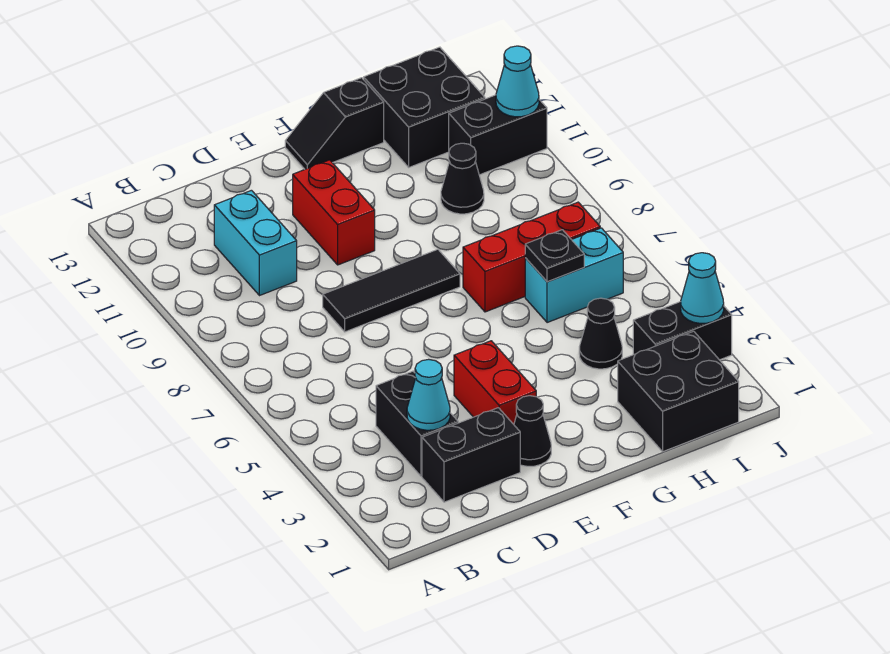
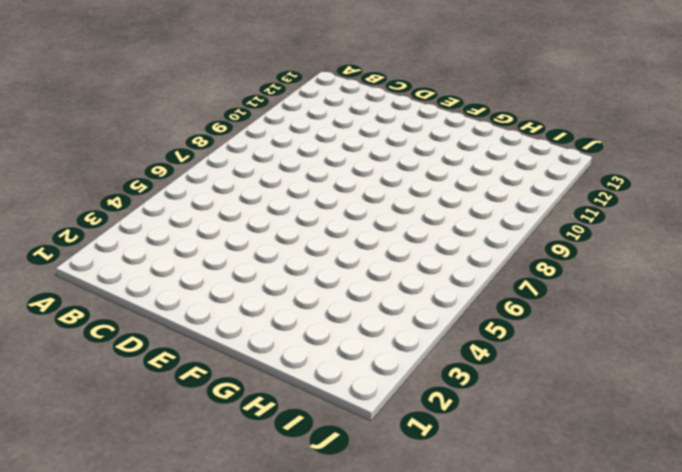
none -> black brick C2:D2 level 1
none -> black brick C3:C4 level 1
none -> cyan brick C10:C11 level 1

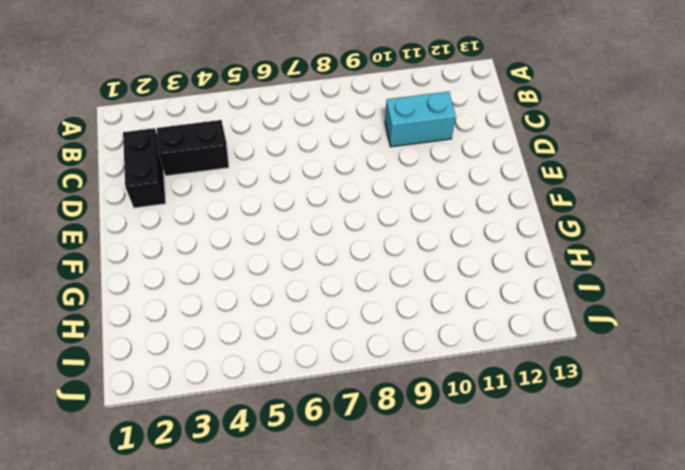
none -> black tile D8:F8 level 1
none -> black cone E2 level 1
none -> red brick E3:E4 level 1

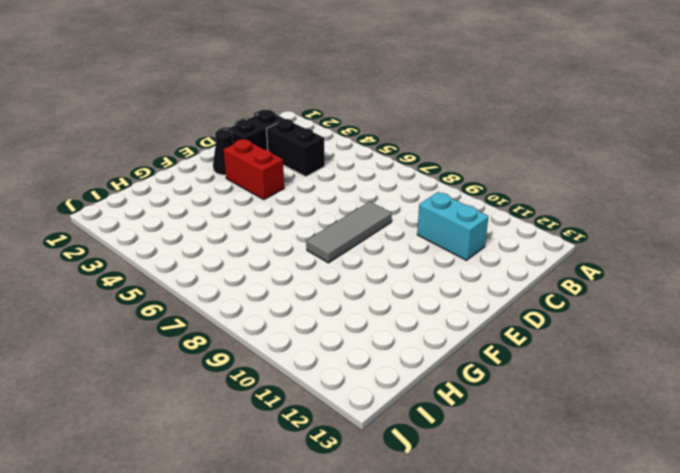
grey tile D8:F8 level 1 -> black tile D8:F8 level 1
none -> red brick E10:E11 level 1
none -> black slope F13:G13 level 1 top G
none -> red brick G7:I7 level 1

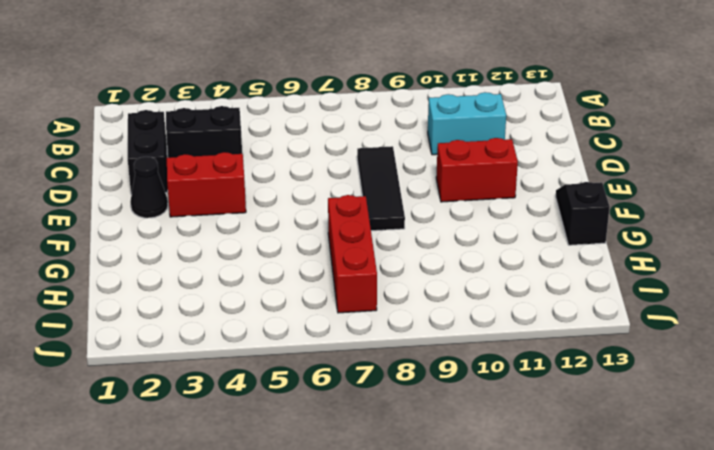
none -> black brick H1:I2 level 1
none -> black cone H4 level 1
none -> cyan brick H6:I6 level 1

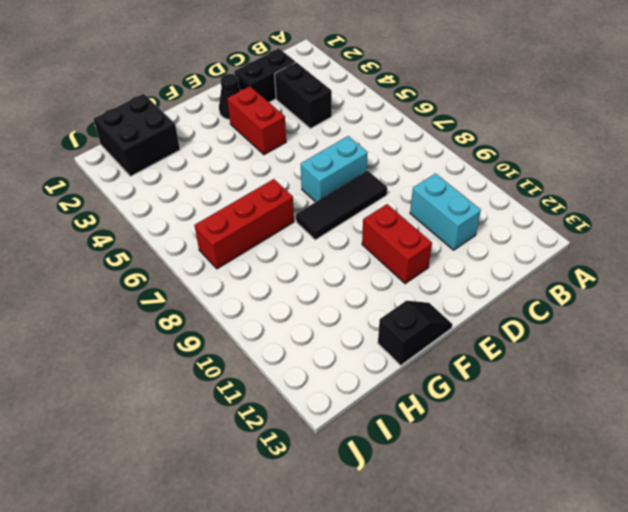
cyan brick D7:E7 level 1 -> cyan brick H6:I6 level 1
none -> black cone H4 level 1
none -> black cone H10 level 1
none -> black brick H12:I13 level 1

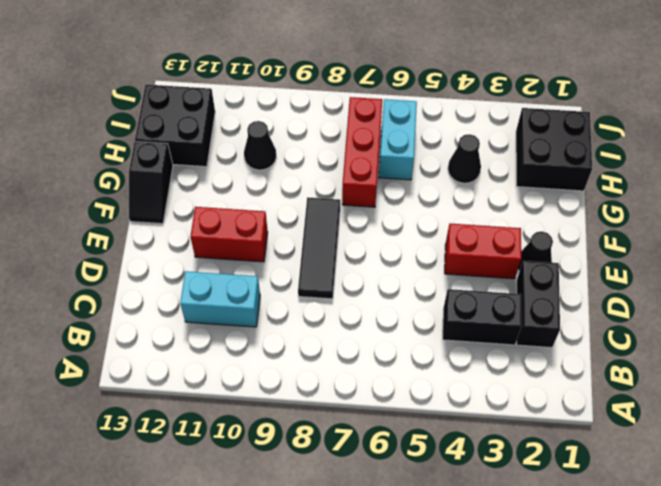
none -> black brick I3:J3 level 1
none -> black brick I11:J11 level 1
none -> cyan cone C3 level 2

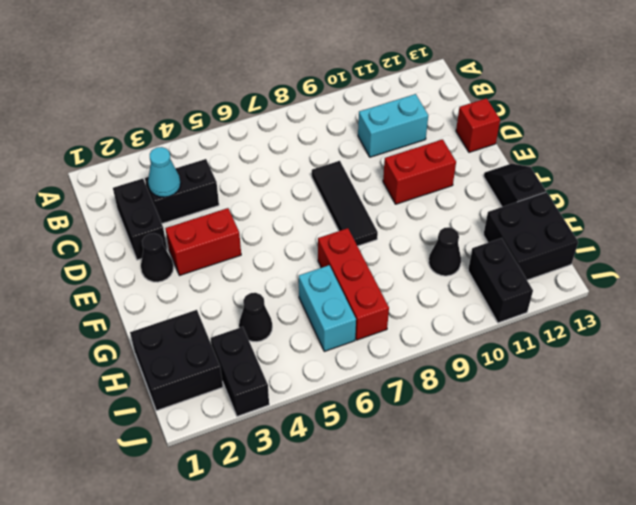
red brick D13 level 1 -> none
none -> black plate H6 level 2
none -> cyan cone J3 level 2
none -> cyan cone J11 level 2

